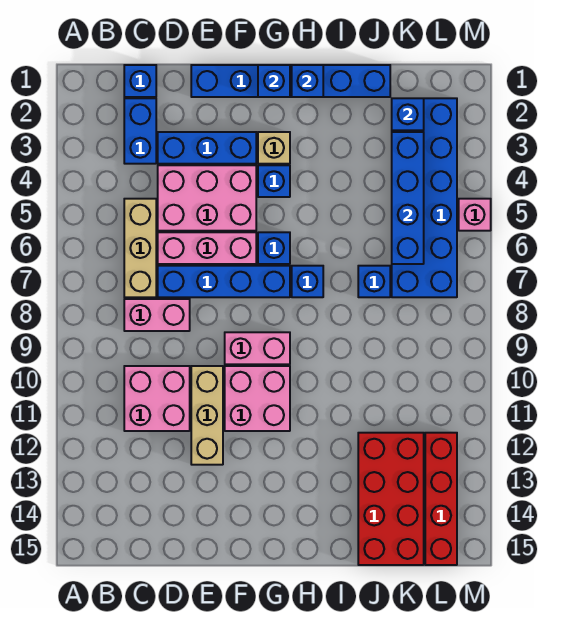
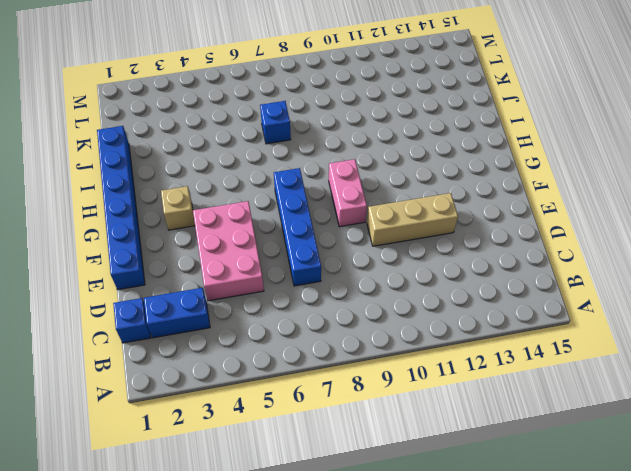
none -> tan brick C5:C7 level 1
none -> pink brick C8:D8 level 1
none -> pink brick C10:D11 level 1

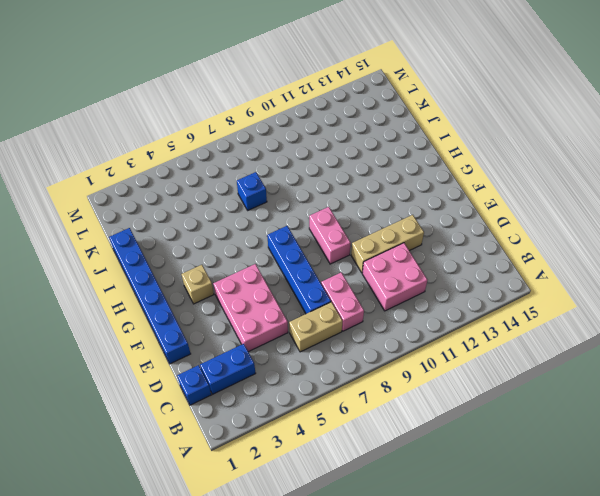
tan brick C6:C7 level 1 -> tan brick C5:C7 level 1
none -> blue brick D3:F3 level 1
none -> pink brick D6:F6 level 1
none -> pink brick F10:G11 level 1

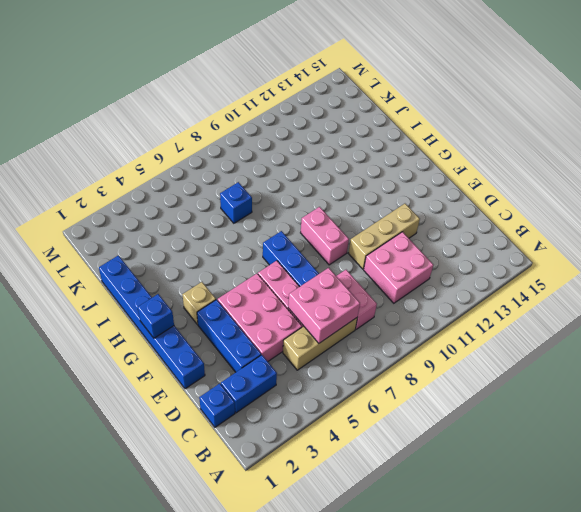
pink brick C6:D7 level 2 -> pink brick F10:G11 level 1
none -> blue brick G4 level 1
none -> blue brick G6 level 1
none -> blue brick H7 level 1

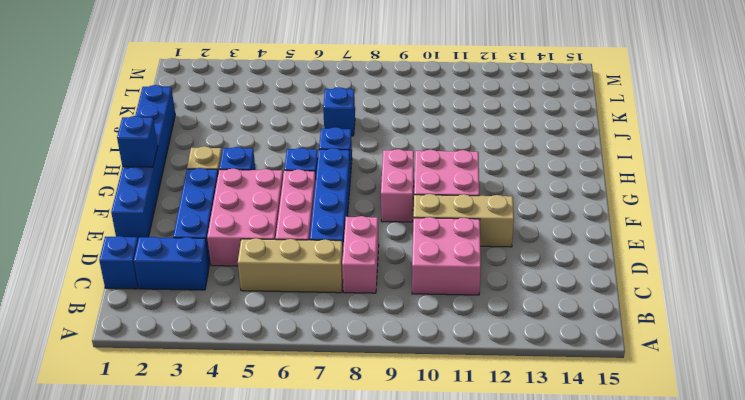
none -> red brick J12:K15 level 1
none -> blue brick K2:L7 level 1
none -> red brick L12:L15 level 1

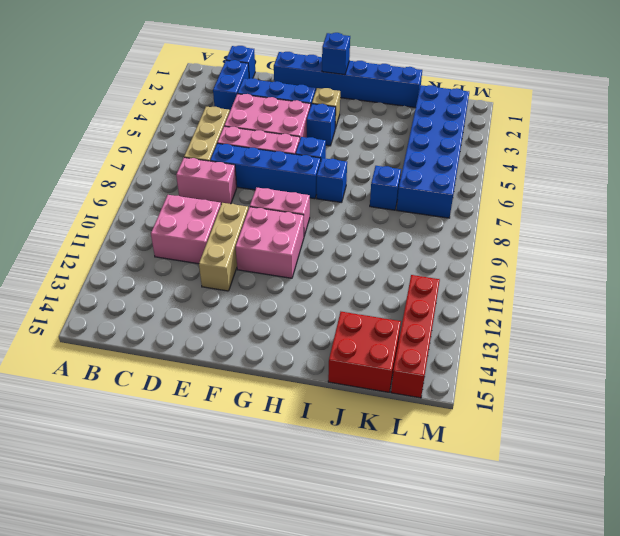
red brick J14:K15 level 1 -> red brick J12:K15 level 1
none -> pink brick M5 level 1
none -> blue brick H1 level 2
none -> blue brick K2 level 2

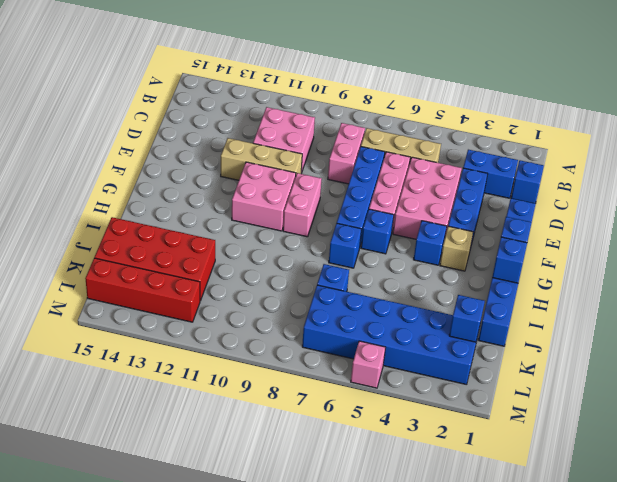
none -> blue brick K3:K6 level 2

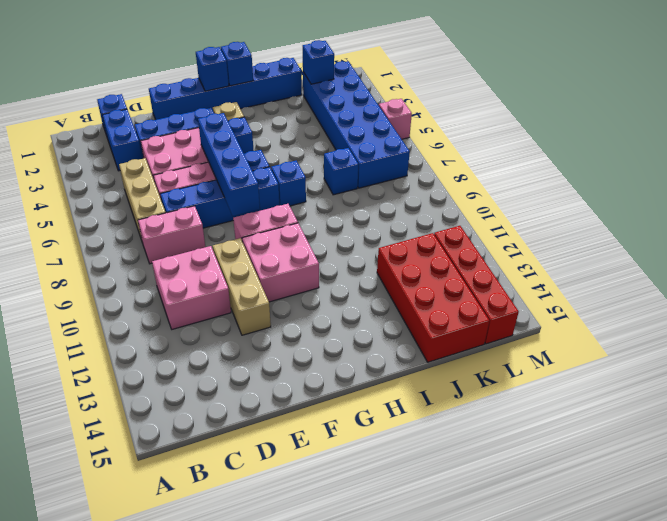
blue brick F5:F8 level 2 -> blue brick K3:K6 level 2

